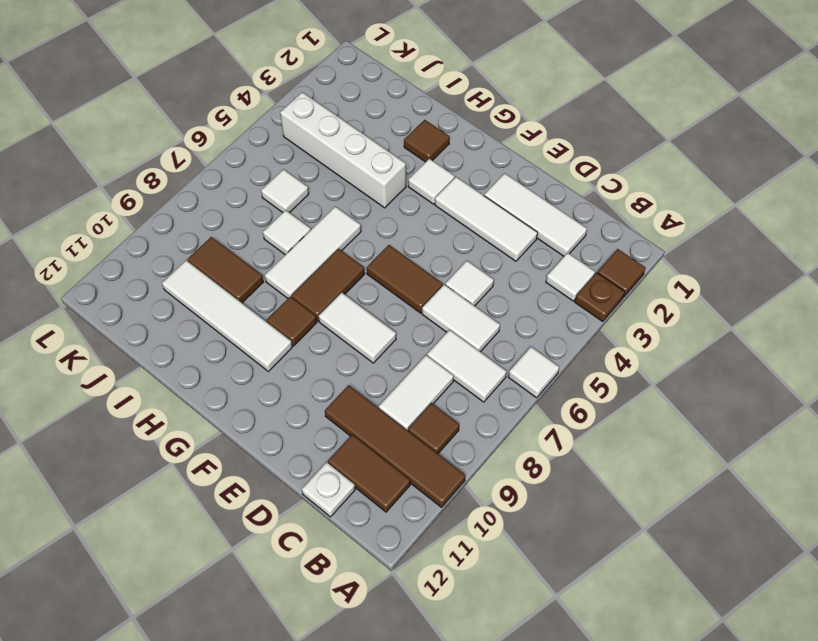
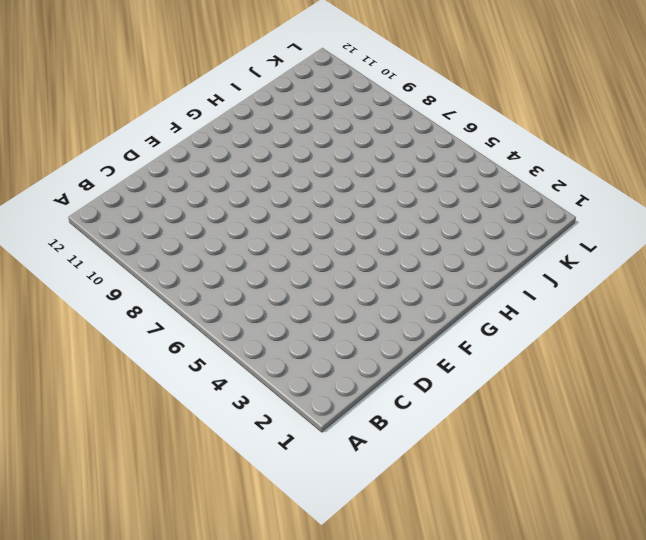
none -> brown tile A2 level 1
none -> brown plate A3 level 1
none -> white tile A6 level 1

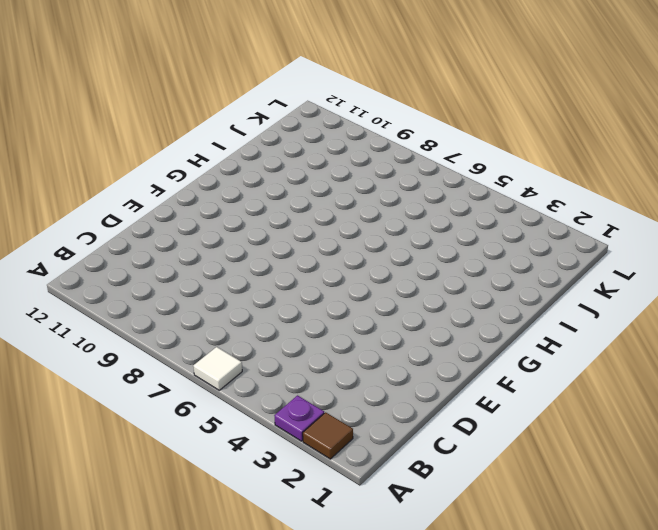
purple plate A3 level 1 -> brown plate A3 level 1
none -> brown tile A10:D10 level 1
none -> white tile B3 level 1
none -> white tile B7:C7 level 1

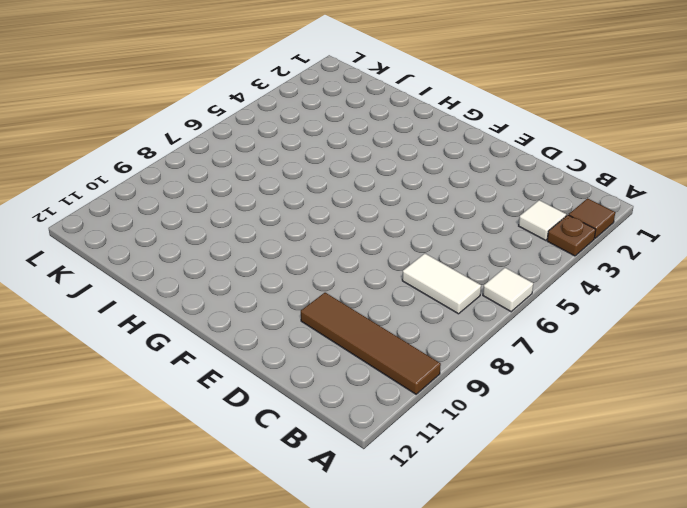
none -> brown tile B9 level 1
none -> brown tile B11:C11 level 1
none -> white tile C2:E2 level 1

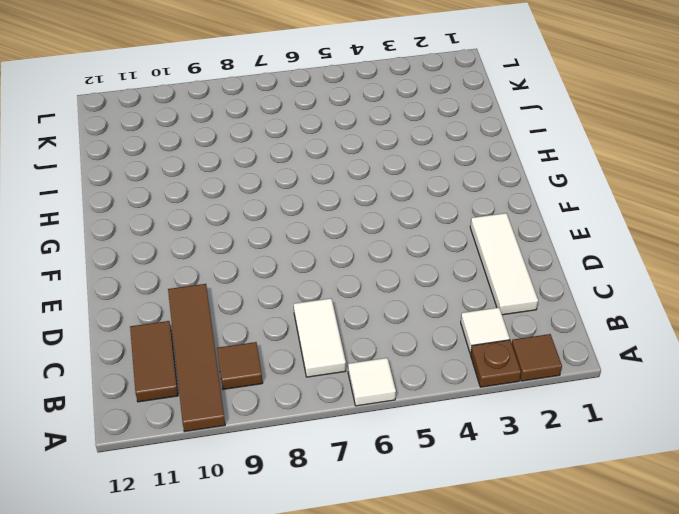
none -> white tile C6:D6 level 1
none -> white tile C8:C9 level 1
none -> white plate C12 level 1

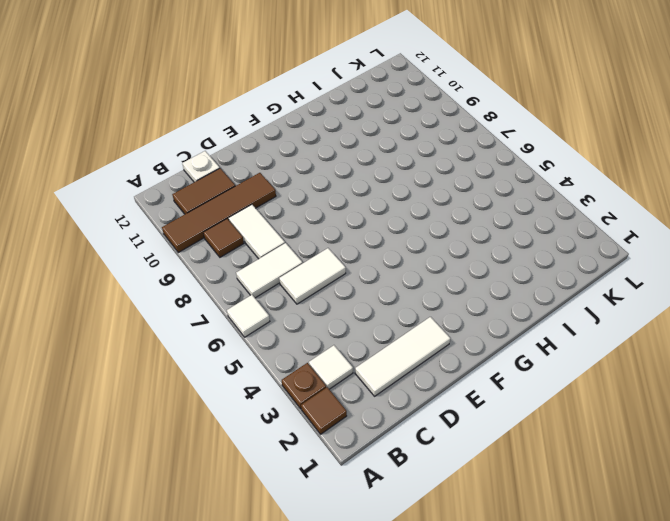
none -> white tile D3:F3 level 1
none -> white tile D5 level 1
none -> brown tile E6:F6 level 1

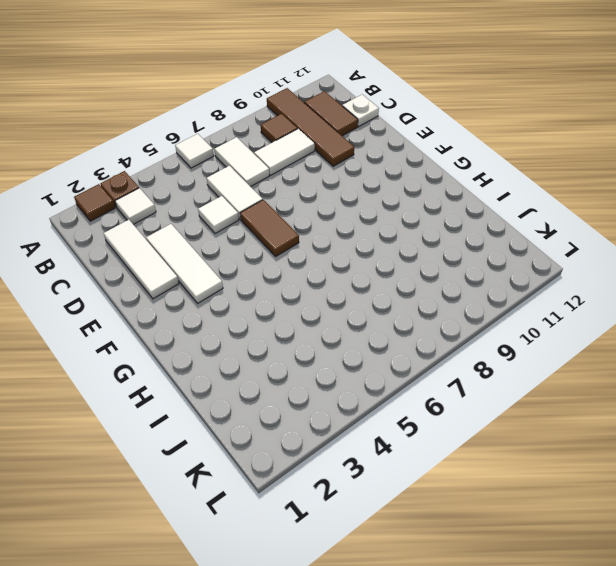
none -> white tile E8:F8 level 1
none -> white tile G3 level 1
none -> brown tile G7:G8 level 1

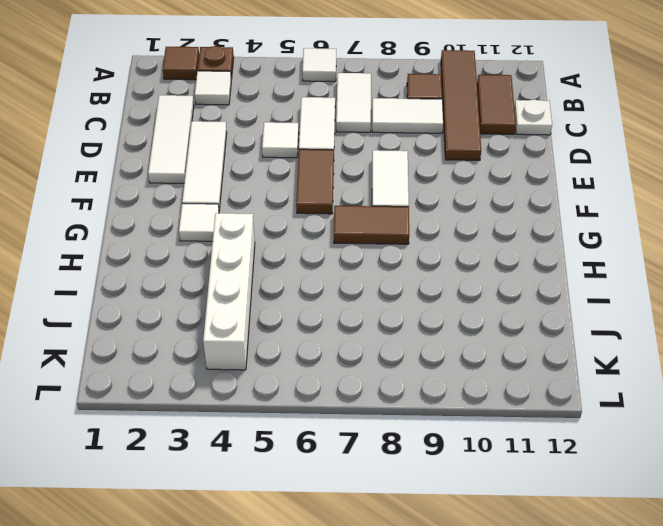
none -> brown tile G9 level 1
none -> white tile G10:J10 level 1
none -> brown tile H2 level 1

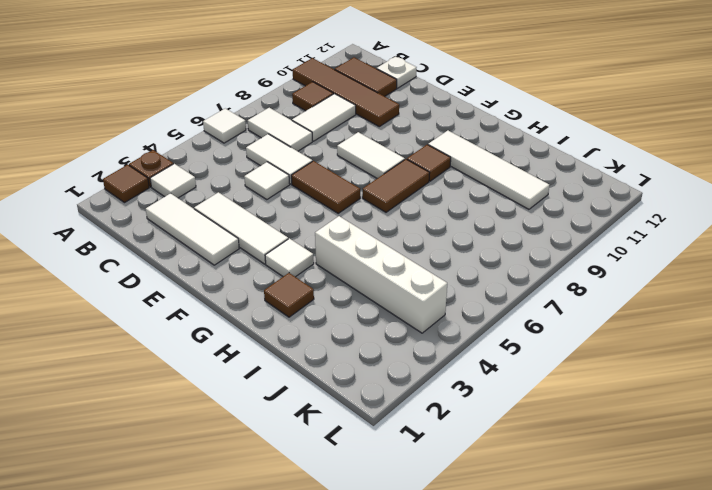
none -> white tile H6:H8 level 1
none -> white tile I7 level 1
none -> brown tile I9:J9 level 1

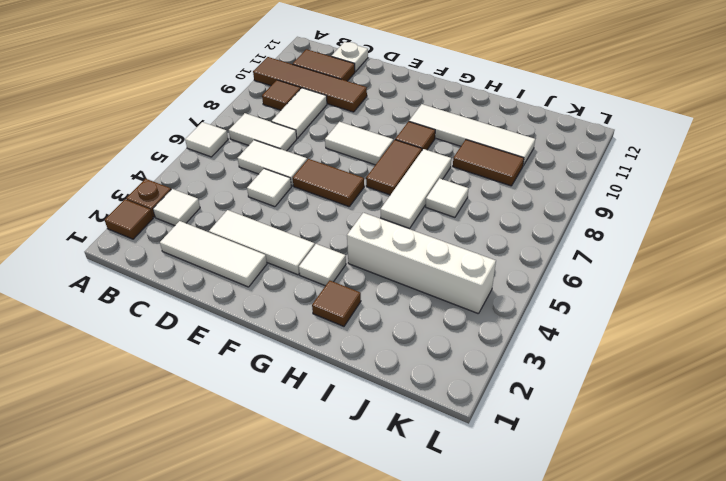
none -> white tile J6 level 1

